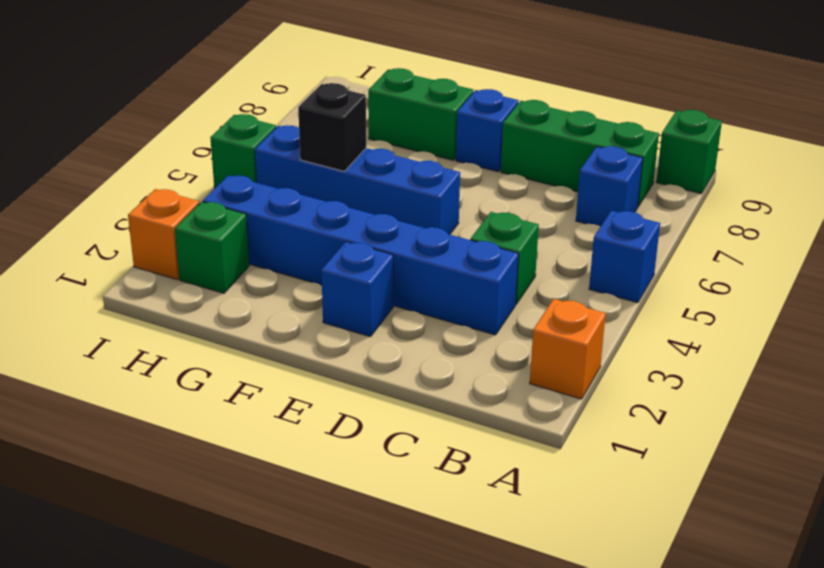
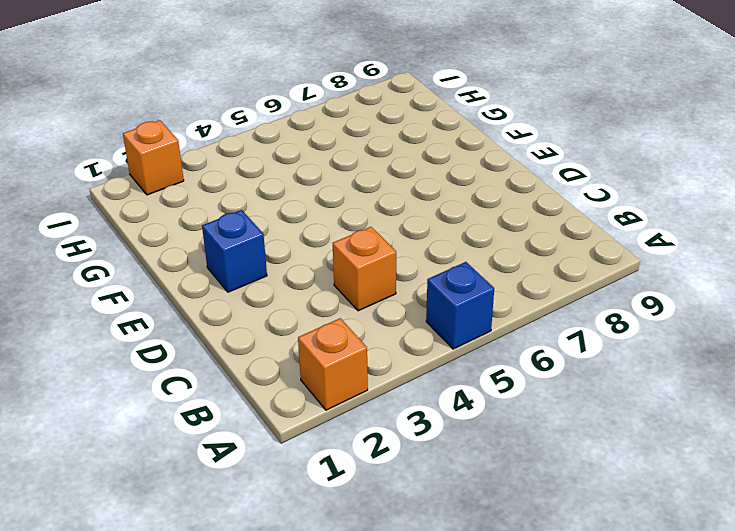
orange brick C4 level 1 -> green brick C4 level 1
none -> green brick A9 level 1
none -> blue brick B7 level 1
none -> green brick B8:D8 level 1

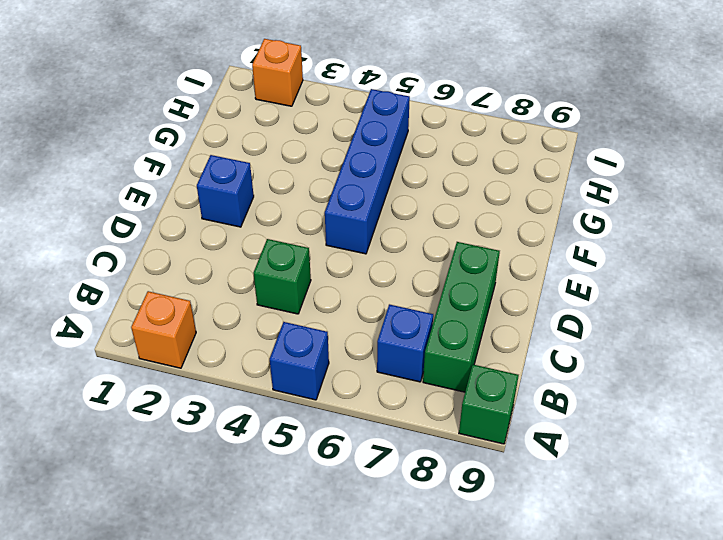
none -> blue brick C3:H3 level 1
none -> blue brick E8 level 1
none -> green brick F8:G8 level 1

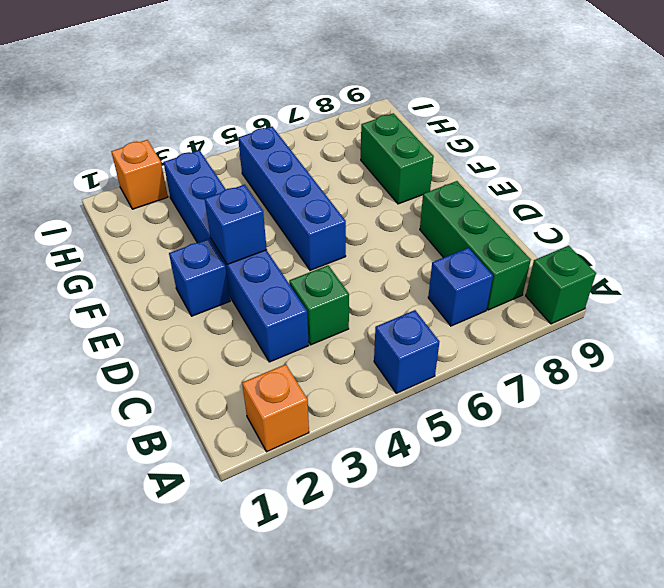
blue brick E3 level 2 -> blue brick E8 level 1
none -> green brick H2 level 1
none -> green brick I5 level 1
none -> black brick G5 level 2

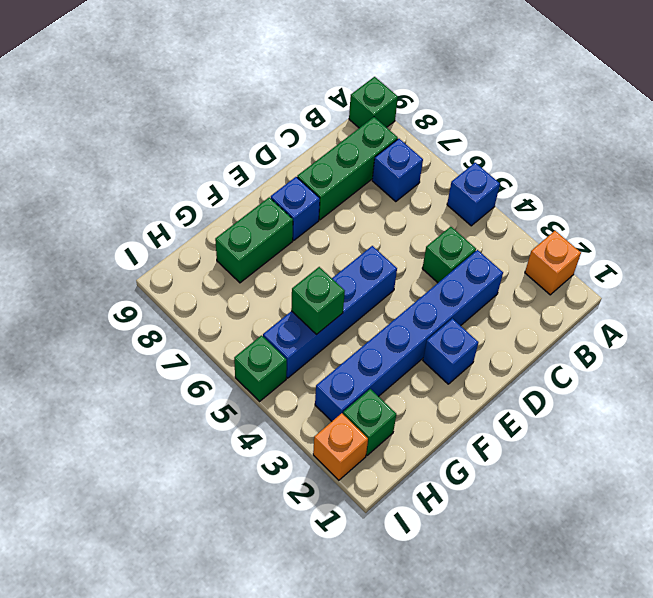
green brick G5 level 2 -> black brick G5 level 2

